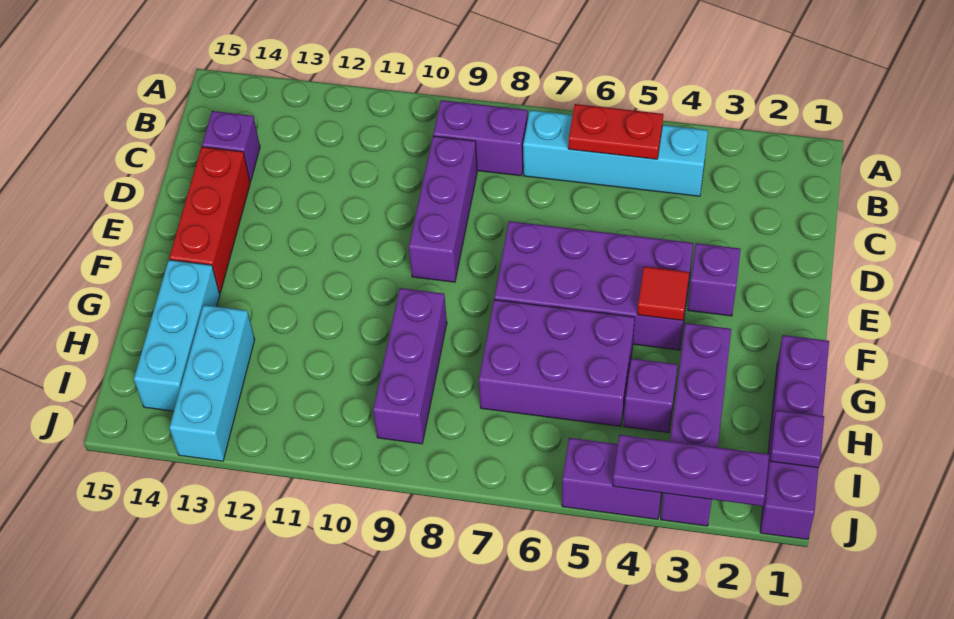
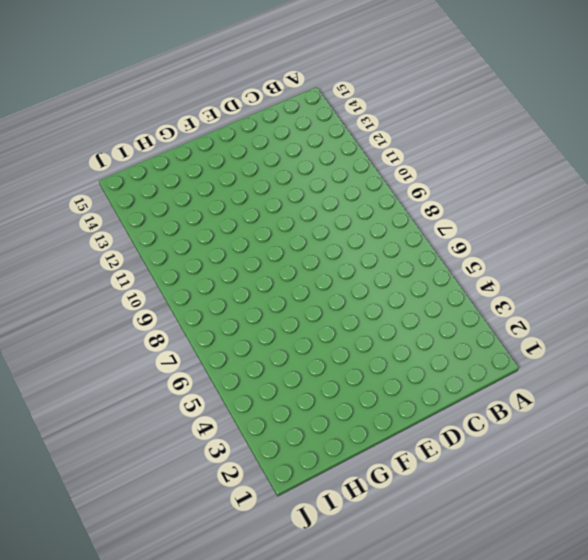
none -> cyan brick B4:B7 level 1
none -> purple brick B8:B9 level 1
none -> purple brick C9:E9 level 1

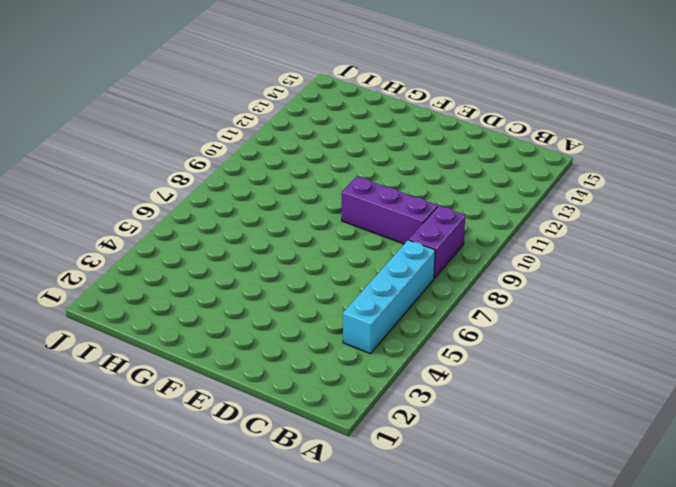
none -> purple brick C14 level 1
none -> red brick D14:F14 level 1
none -> purple brick E3 level 1

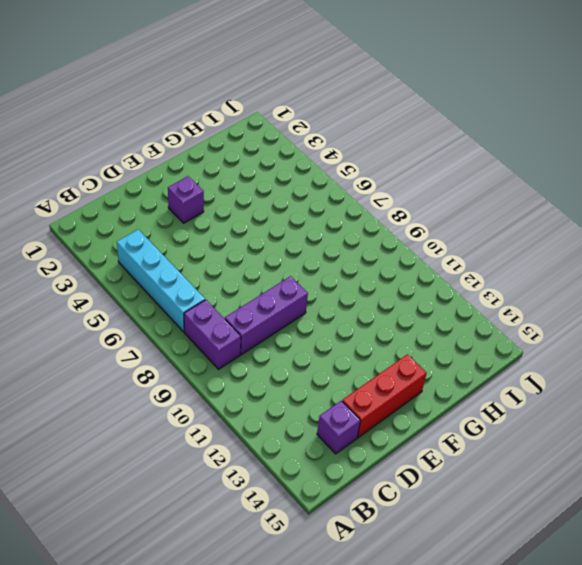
none -> purple brick E4:F7 level 1
none -> purple brick G1:J1 level 1
none -> purple brick G3:J3 level 1

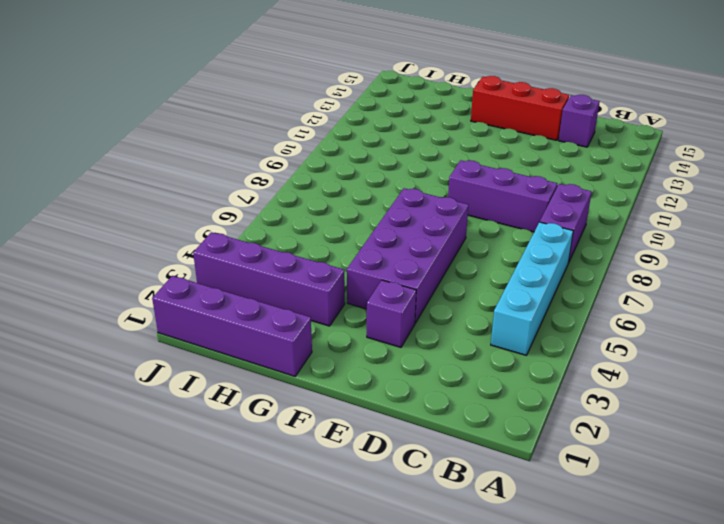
none -> purple brick G5:H7 level 1
none -> purple brick G9:I9 level 1
none -> cyan brick G14:I14 level 1

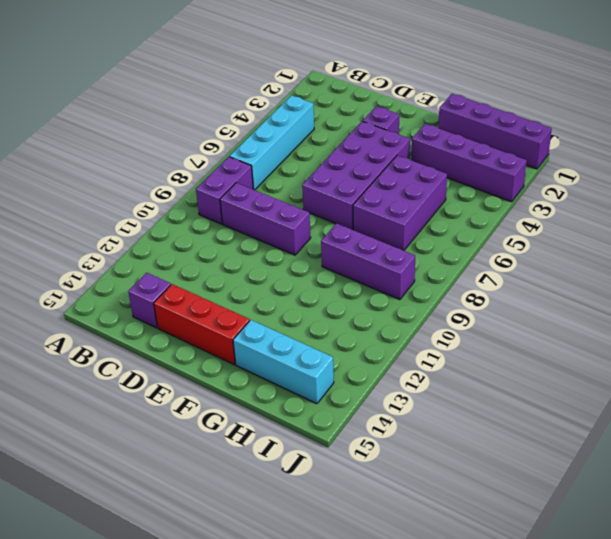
none -> purple brick H4 level 1
none -> cyan brick H13:J13 level 1
none -> purple brick J4:J5 level 1

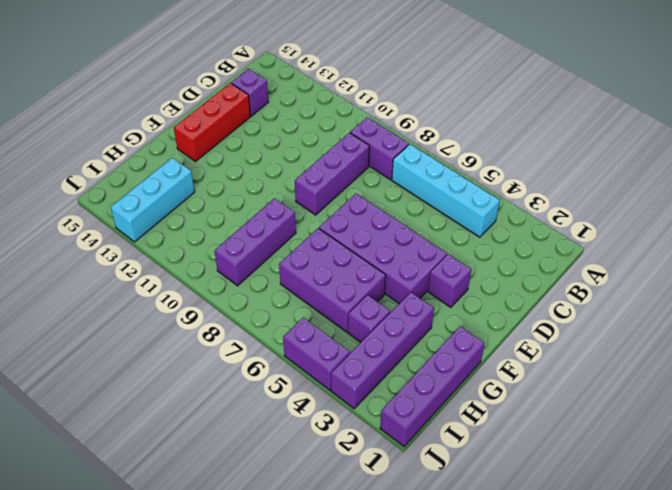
none -> cyan brick G14:I14 level 1
none -> red plate B5:B6 level 2
none -> red tile F4 level 2

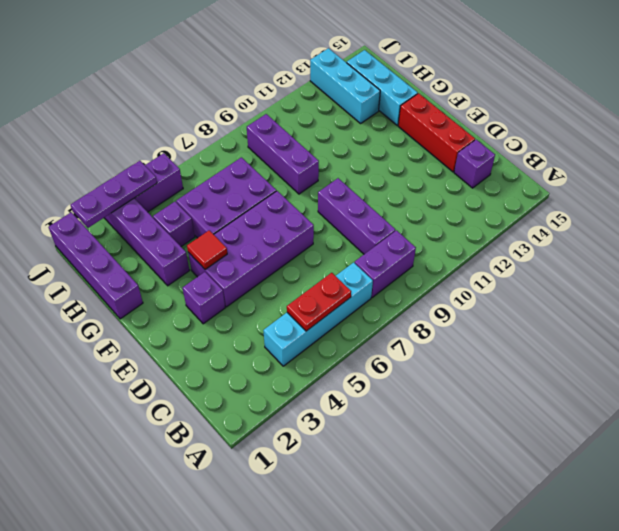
none -> purple plate I1 level 2

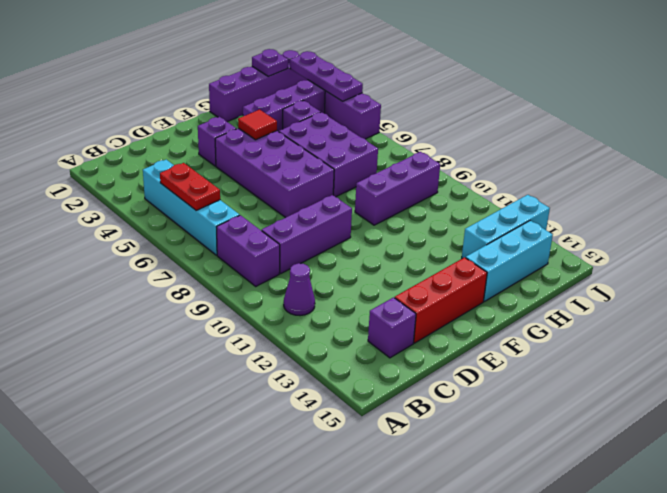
purple cone B11 level 1 -> none

